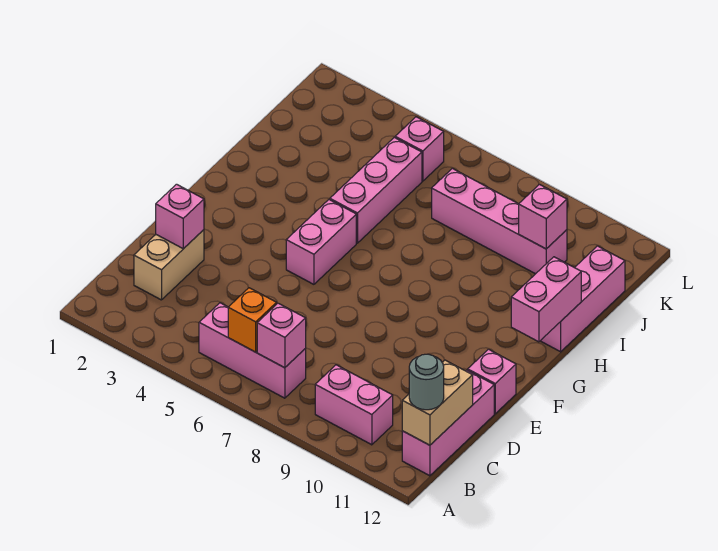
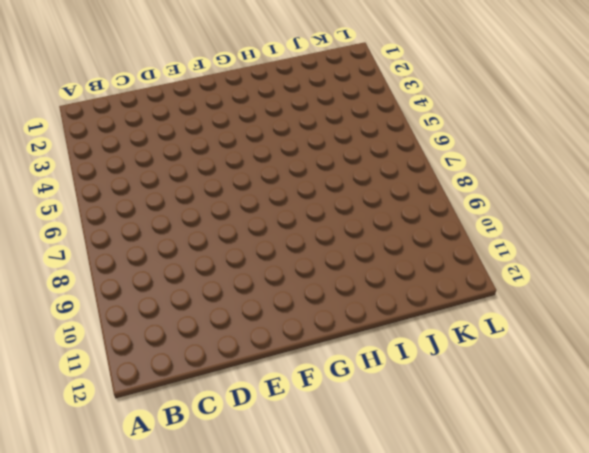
none -> pink brick B5:B7 level 1
none -> pink brick B9:B10 level 1
none -> pink brick B12:D12 level 1

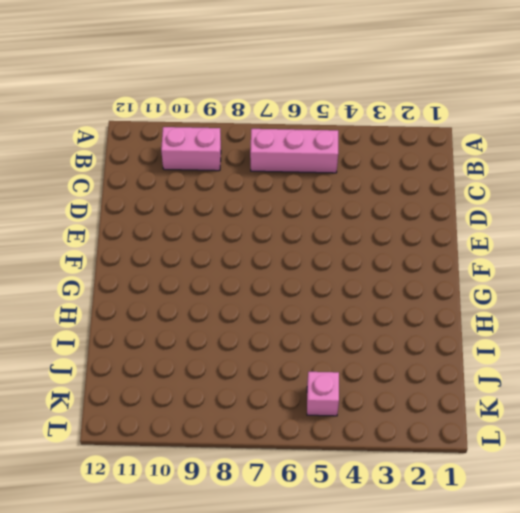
none -> pink brick B12:D12 level 1
none -> tan brick C2:D2 level 1
none -> pink brick E12 level 1

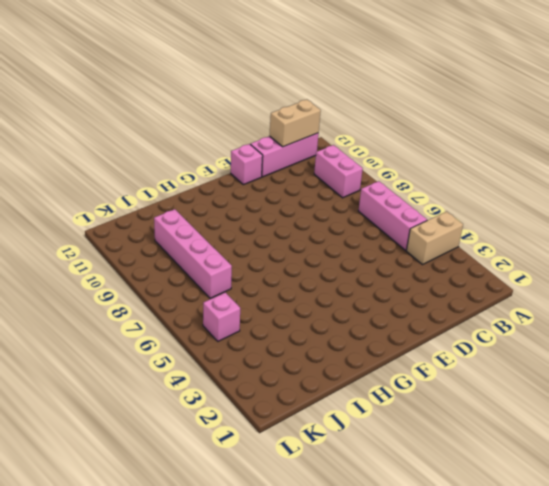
tan brick A4:B4 level 1 -> tan brick C2:D2 level 1
none -> pink brick F5:G5 level 1
none -> pink brick H5:J5 level 1
none -> pink brick H12:J12 level 1

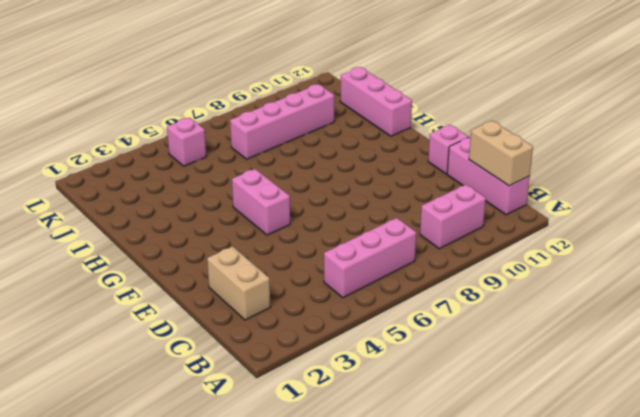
none -> pink brick H5:J5 level 1
none -> orange brick B6 level 2
none -> pink brick B7 level 2

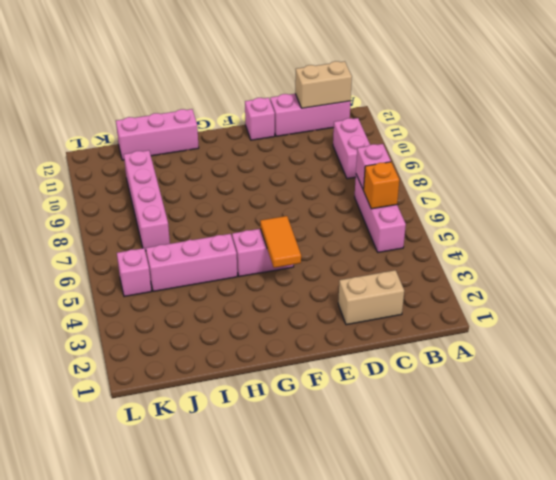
orange tile F4:F5 level 2 -> none
none -> pink brick D2 level 2
none -> pink brick G12:H12 level 2
none -> pink brick J10 level 2

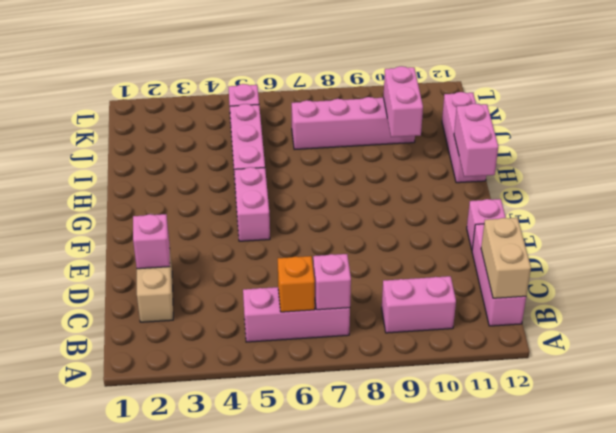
pink brick I10:J10 level 2 -> pink brick J10 level 2
none -> grey round brick B12 level 3

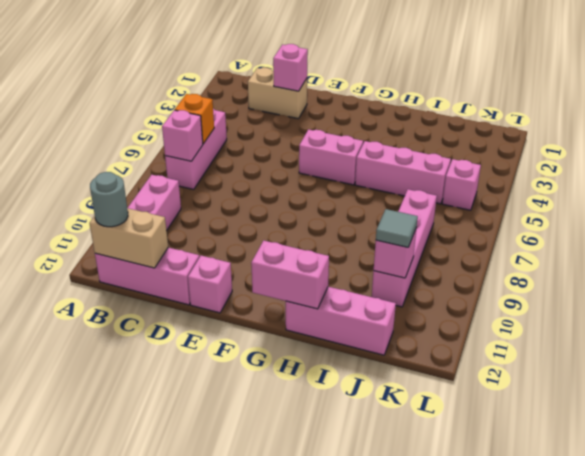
grey tile J10 level 3 -> none

